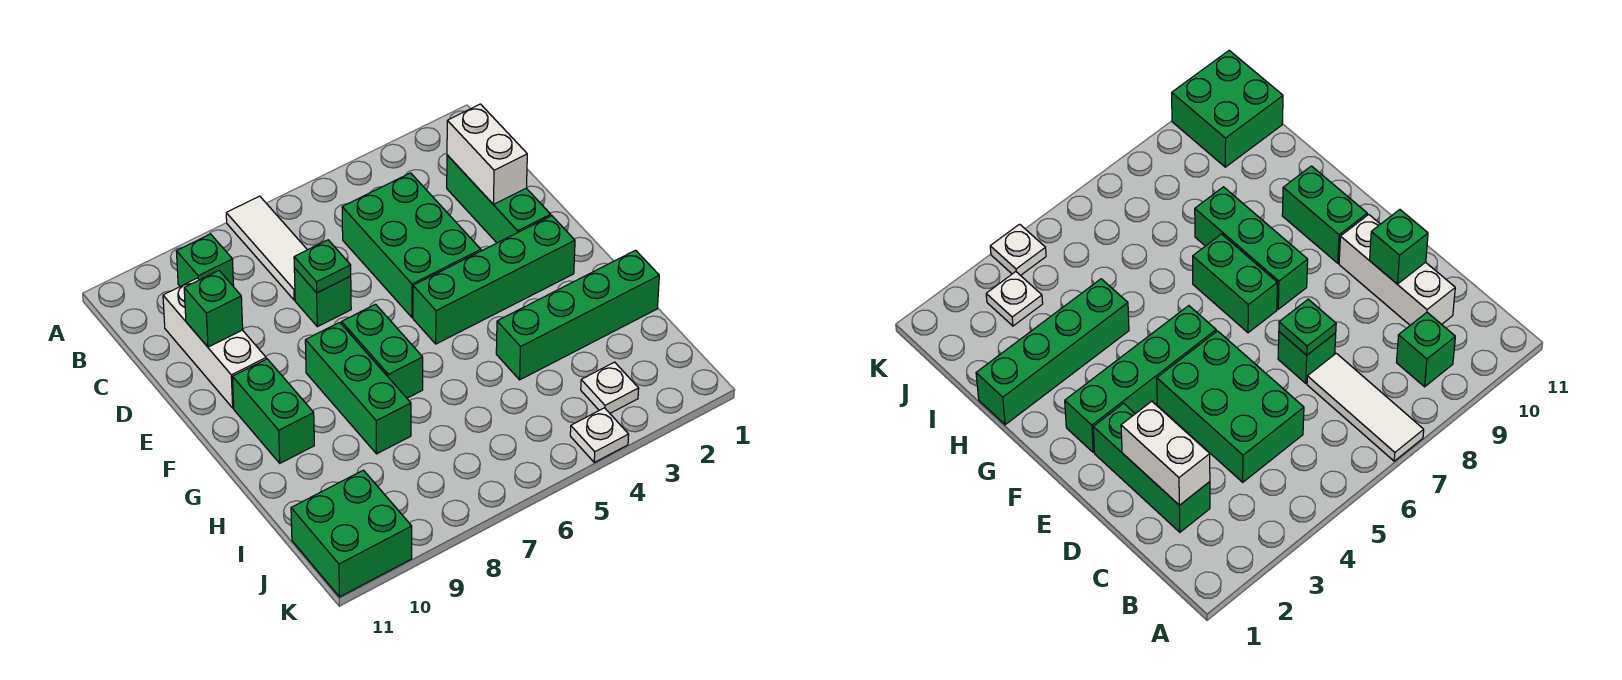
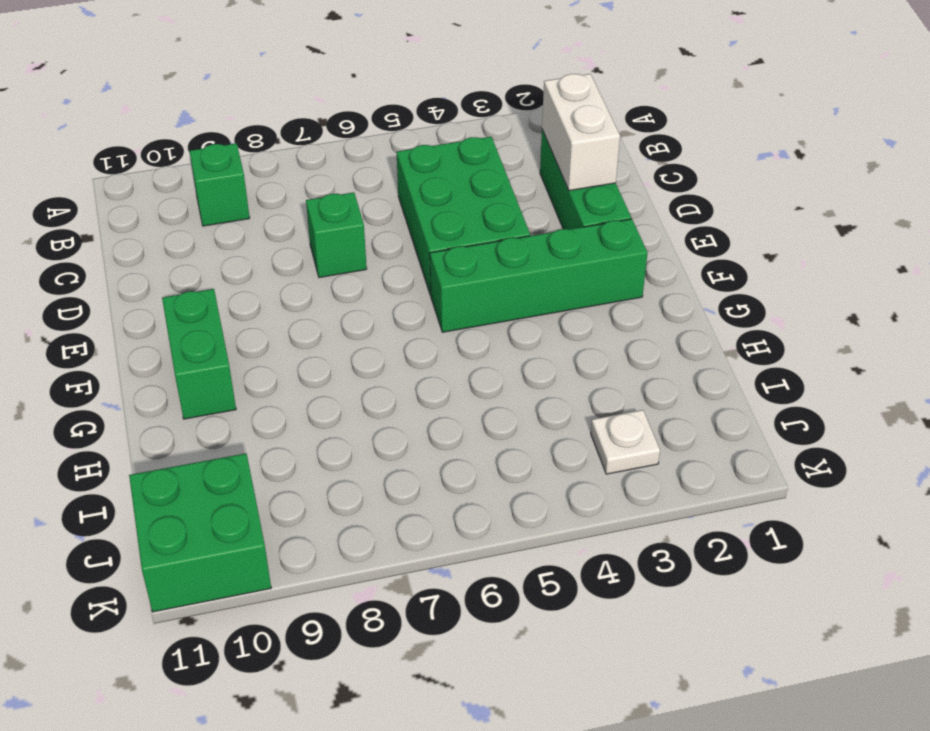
none -> white tile A7:C7 level 1
none -> white brick C10:E10 level 1
none -> green brick F7:G7 level 1

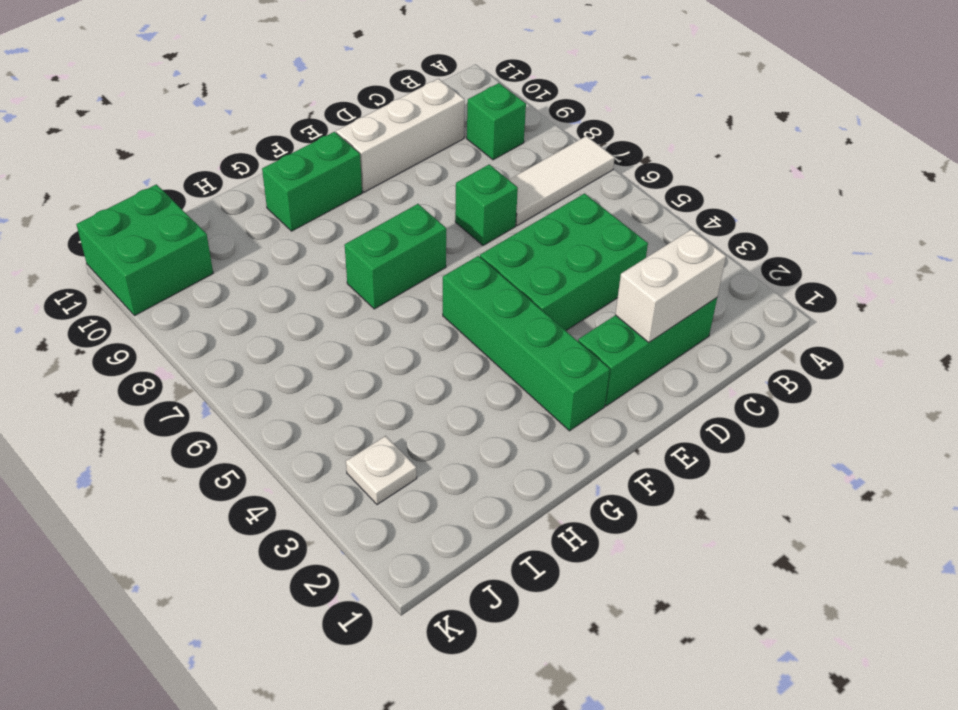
none -> green brick F8:H8 level 1
none -> green brick H1:H4 level 1
none -> white plate K4 level 1

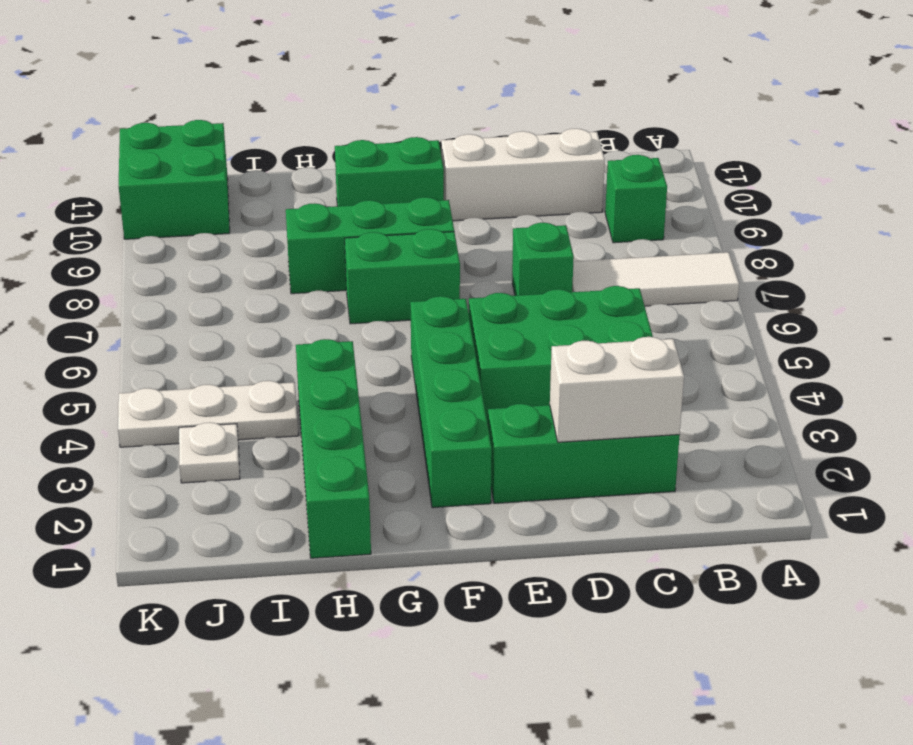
white plate I4:K4 level 1 -> white plate K4 level 1
none -> green plate D7 level 2
none -> green brick D10 level 2

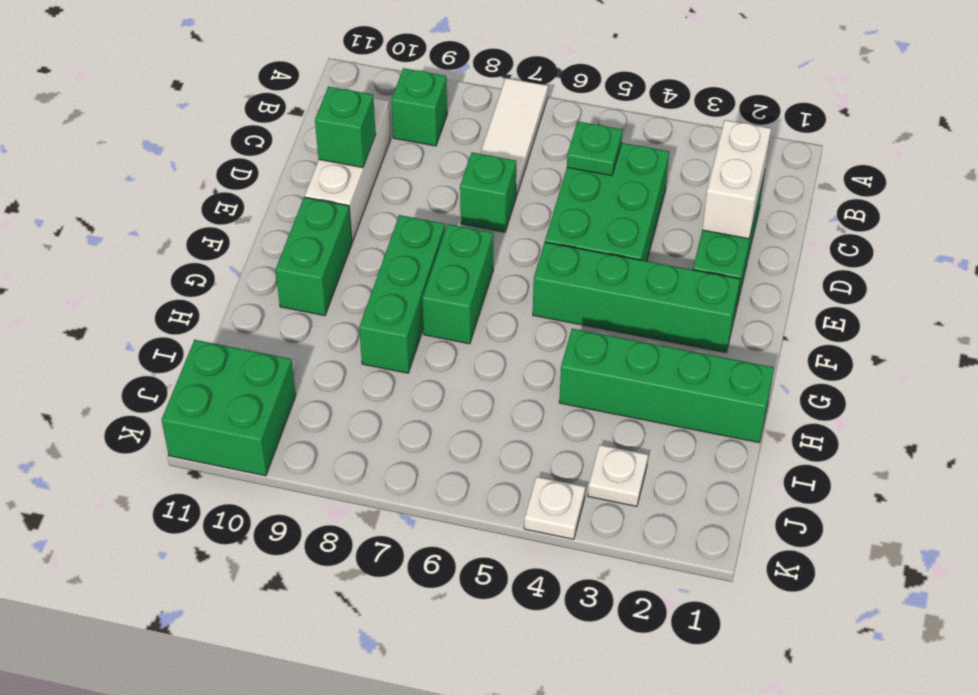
green plate C5 level 2 -> green plate D7 level 2

